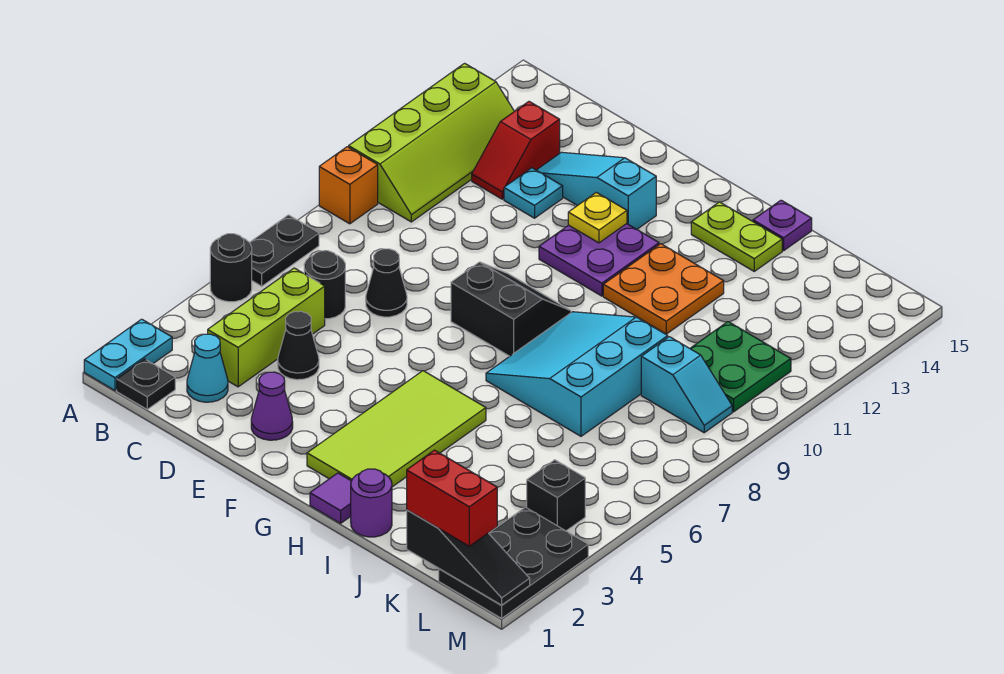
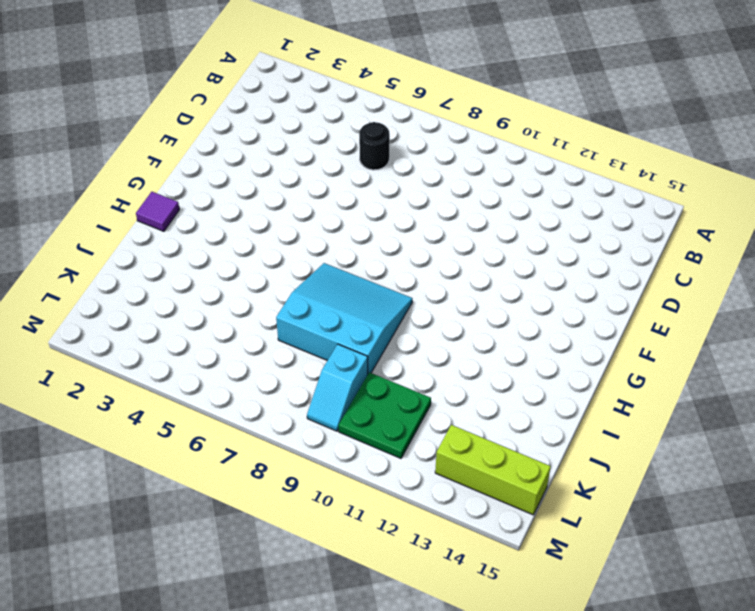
lime brick L13:L15 level 1 -> lime brick C3:C5 level 1
none -> cyan plate A1:A2 level 1
none -> black round brick A5 level 1
none -> black plate A6:A7 level 1
none -> orange brick A9 level 1

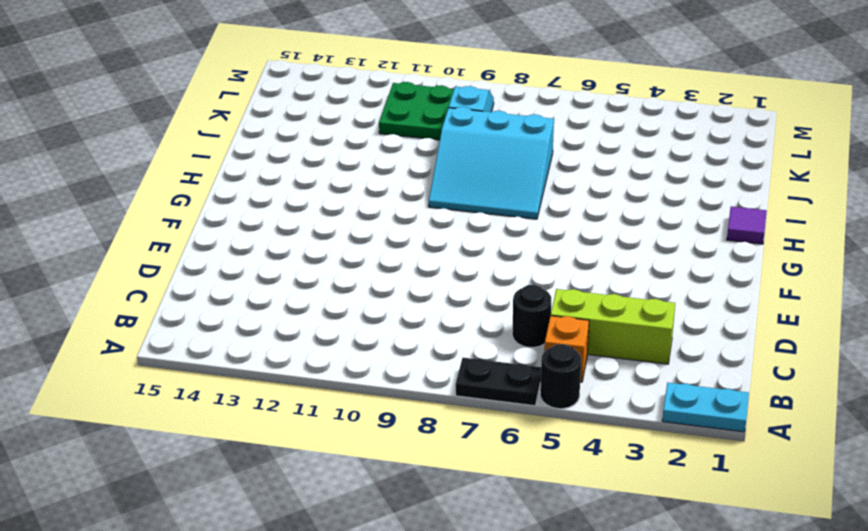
orange brick B5 level 1 -> orange brick A9 level 1
none -> lime slope A10:B13 level 1 top A
none -> black plate B1 level 1
none -> cyan cone C2 level 1
none -> red slope C12:C13 level 1 top 13

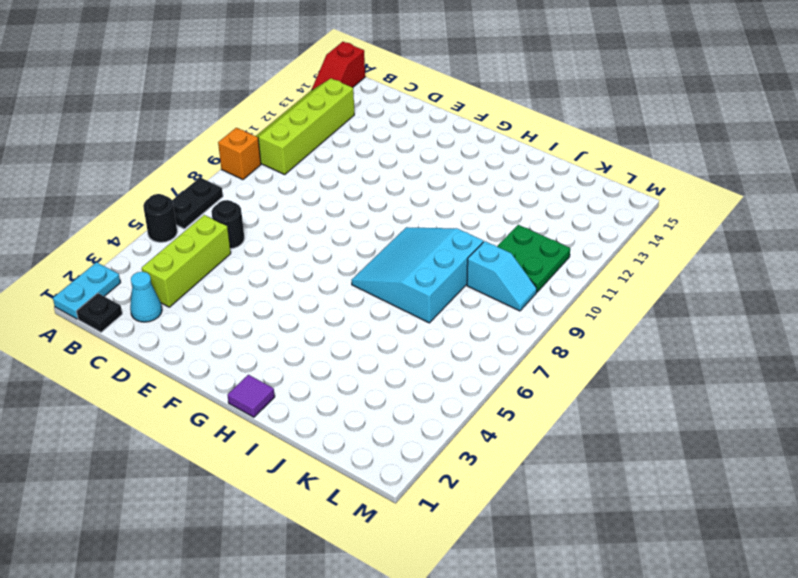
lime slope A10:B13 level 1 top B -> lime slope A10:B13 level 1 top A
red slope A14:A15 level 1 top 15 -> red slope C12:C13 level 1 top 13
none -> black cone D4 level 1
none -> black cone D7 level 1
none -> cyan plate D12 level 1
none -> cyan slope D13:F13 level 1 top F

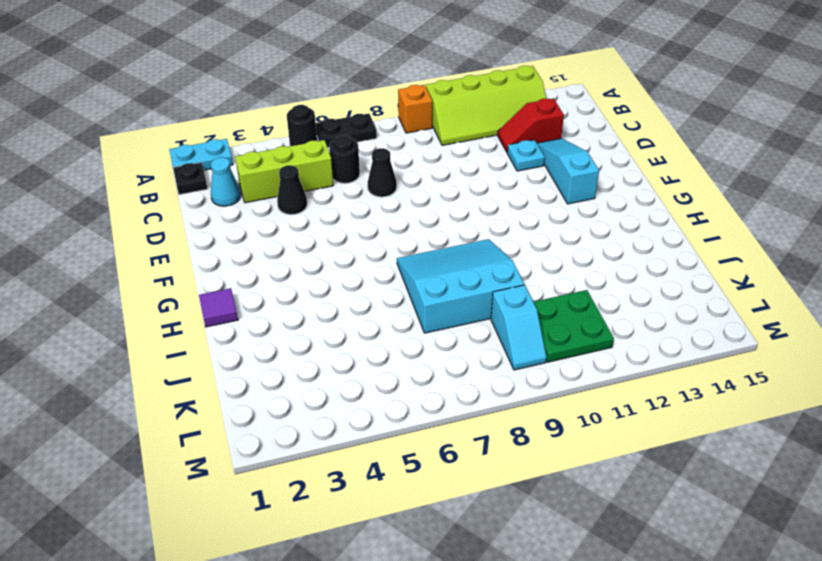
none -> purple cone E2 level 1
none -> black slope F8:G9 level 1 top 8
none -> purple plate F11:G12 level 1
none -> lime tile G2:H5 level 1

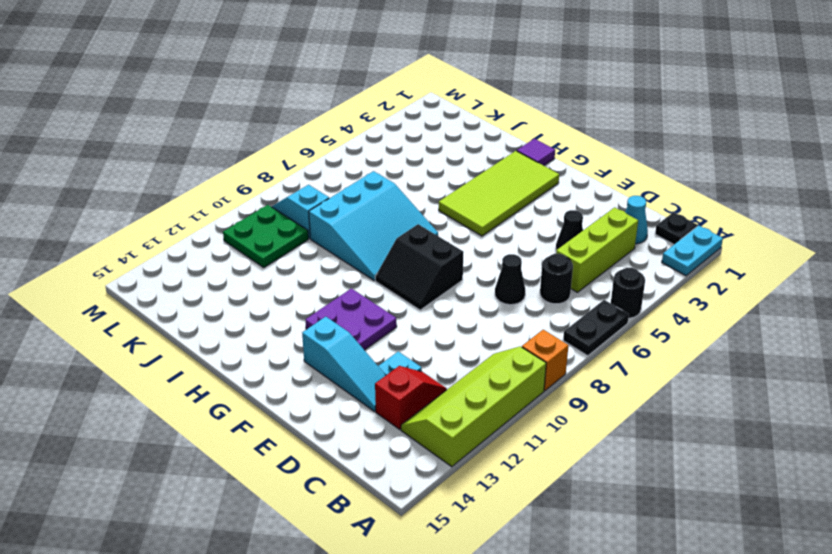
none -> purple cone E2 level 1
none -> orange plate H11:I12 level 1
none -> lime plate H14:I14 level 1
none -> purple round brick I1 level 1

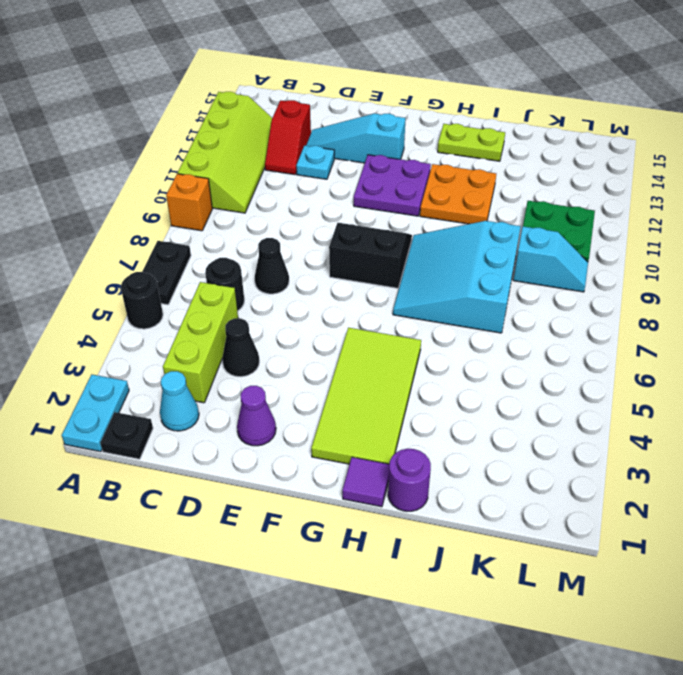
none -> purple plate I15 level 1
none -> black plate L1:M3 level 1
none -> black brick L4 level 1
none -> yellow plate F12 level 2

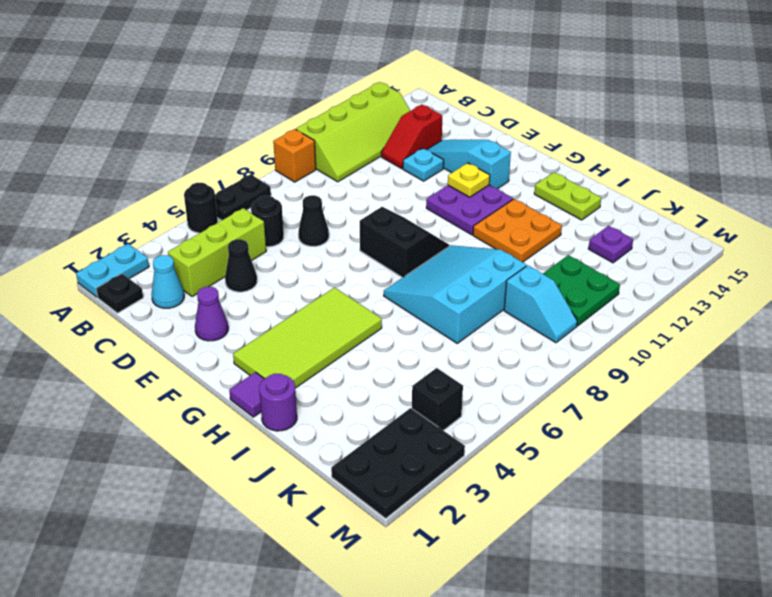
purple plate K13 level 1 -> purple plate I15 level 1
none -> black slope K1:M1 level 2 top K
none -> red brick K1:L1 level 3

